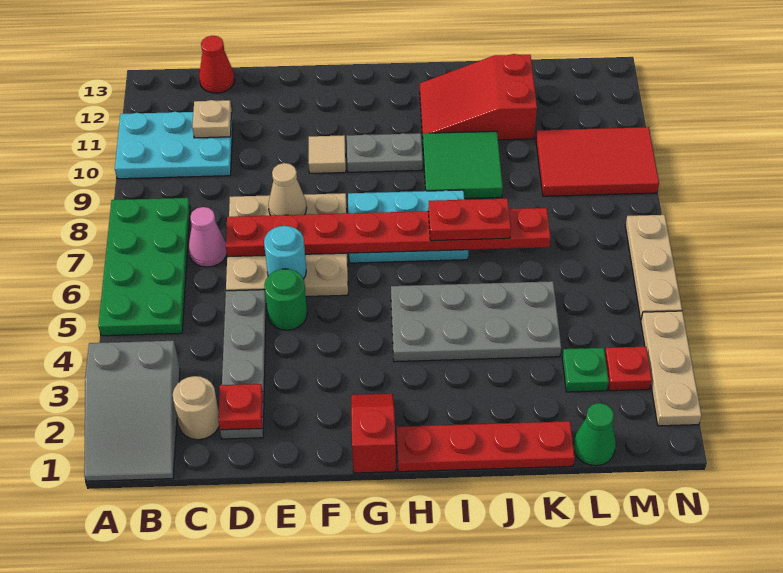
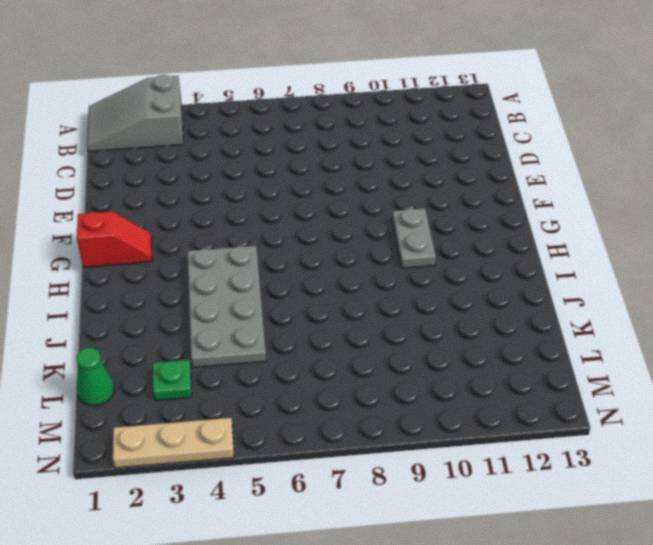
none -> green plate A5:B8 level 1
none -> cyan plate A10:C11 level 1
none -> tan round brick C2 level 1

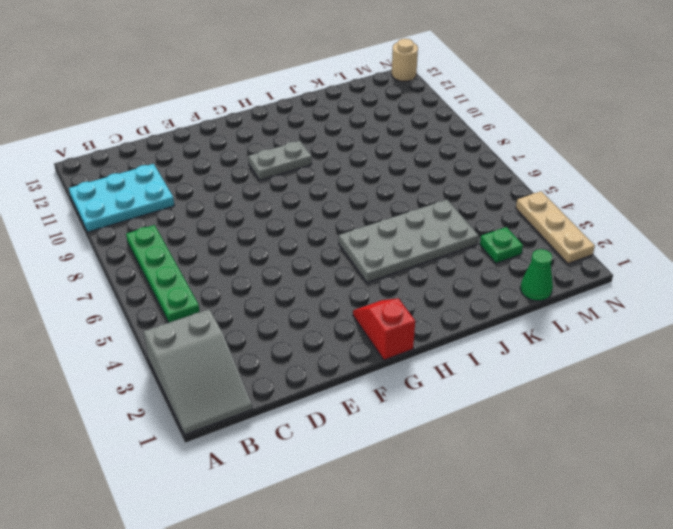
green plate B5:B8 level 1 -> green plate A5:B8 level 1
tan round brick N13 level 1 -> tan round brick C2 level 1
none -> pink cone C7 level 1
none -> red cone C13 level 1
none -> grey plate D2:D5 level 1

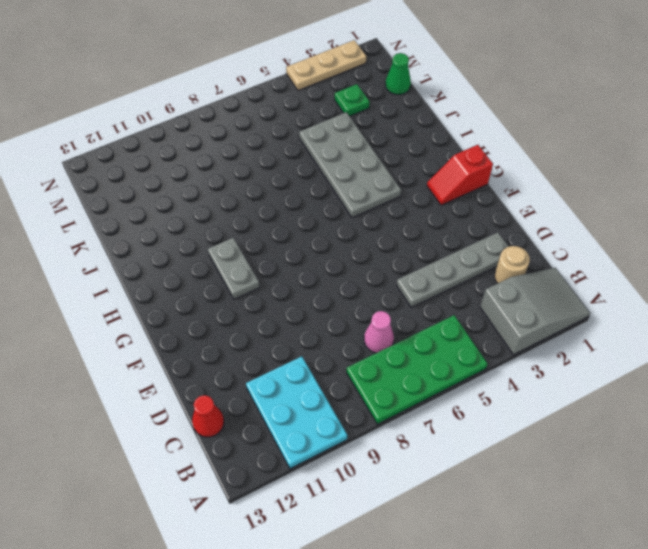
none -> tan plate D6:F8 level 1
none -> green round brick E5 level 1
none -> tan tile F10 level 1

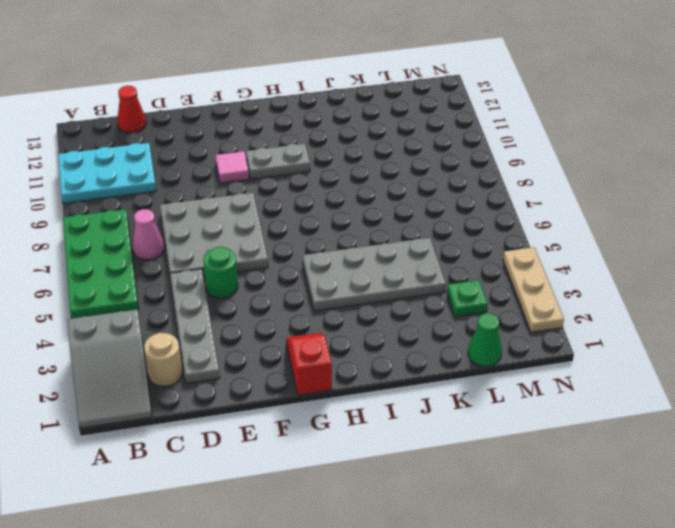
grey plate D6:F8 level 1 -> tan plate D6:F8 level 1
pink tile F10 level 1 -> tan tile F10 level 1
none -> cyan plate G7:I8 level 1
none -> red plate H1:K1 level 1
none -> green tile I9:J10 level 1

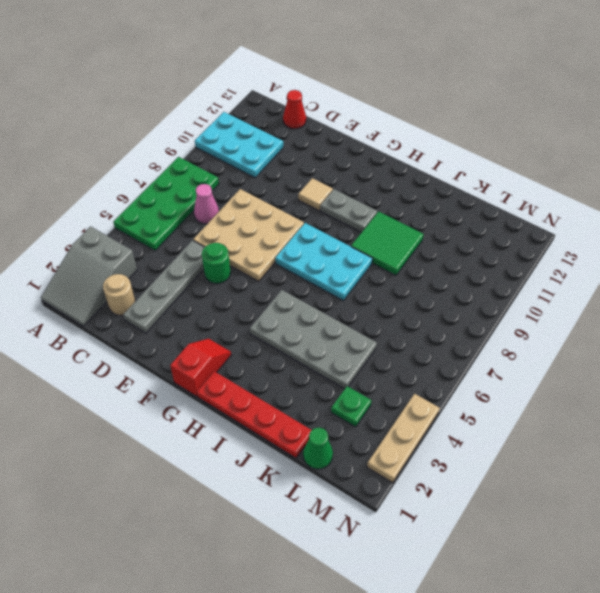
none -> red slope I11:K12 level 1 top K
none -> red tile L9:N10 level 1
none -> red plate M3 level 1

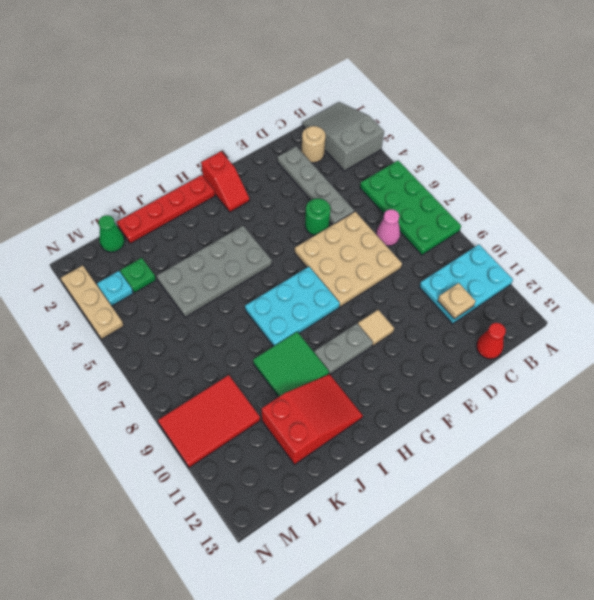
cyan plate M3 level 1 -> red plate M3 level 1
none -> tan plate N5:N7 level 1
none -> red plate D2 level 2
none -> red plate D7:K7 level 2

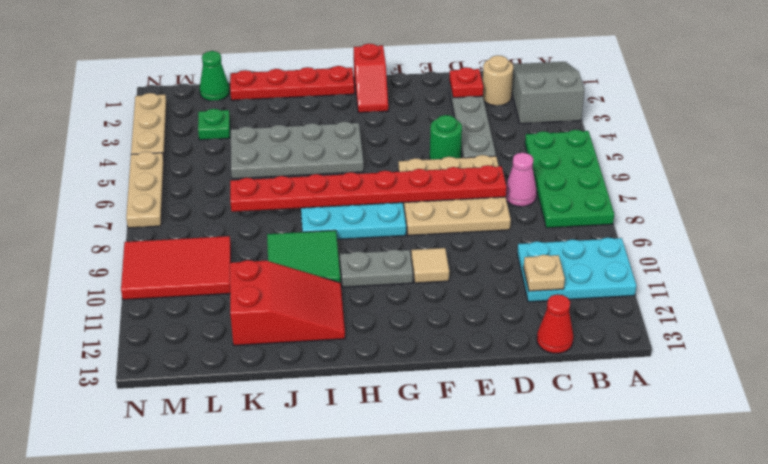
none -> red plate M3 level 1
none -> cyan round brick E6 level 2
none -> tan cone E8 level 2

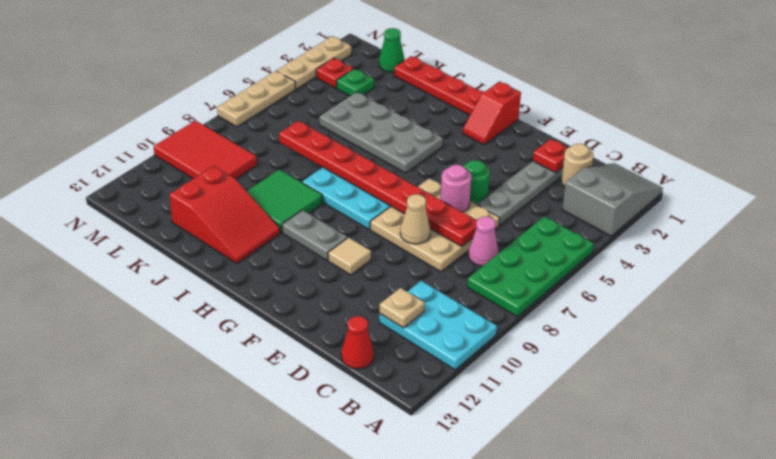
pink round brick E6 level 2 -> cyan round brick E6 level 2
none -> red plate I7:J7 level 3

